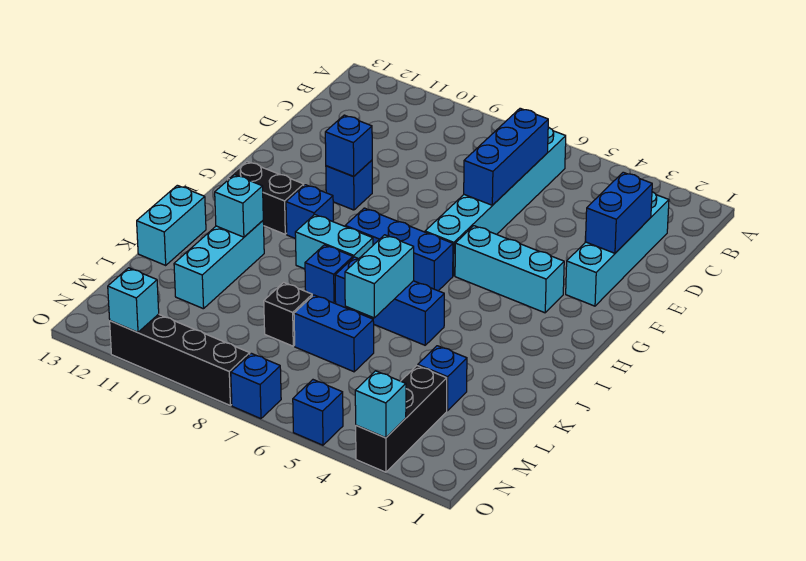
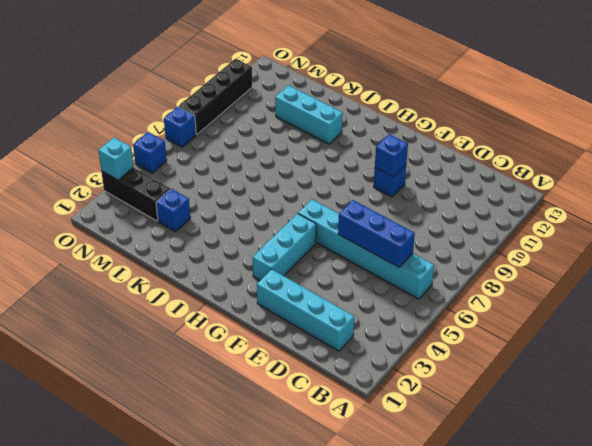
none -> blue brick H6:H8 level 1
none -> blue brick H10 level 1
none -> black brick H11:H12 level 1

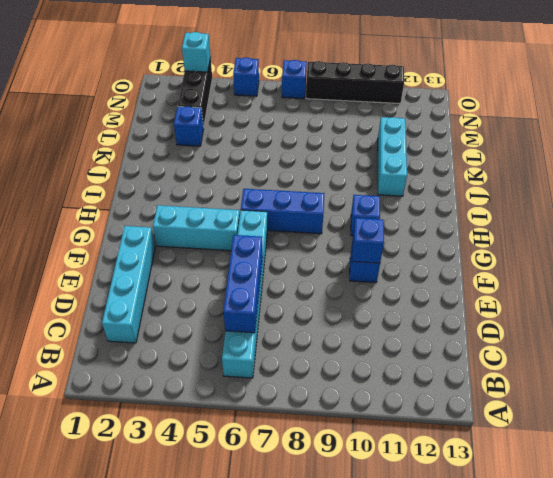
none -> black brick H11:H12 level 1
none -> cyan brick I8:I9 level 1
none -> blue brick J5:J7 level 1

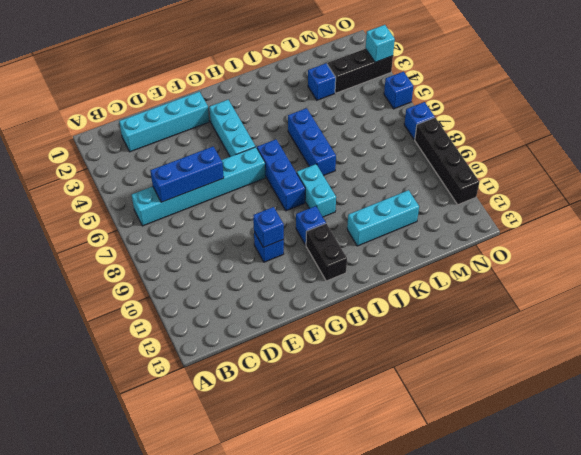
none -> blue brick J8 level 1
none -> cyan brick J13:K13 level 1
none -> blue brick L6:L7 level 1

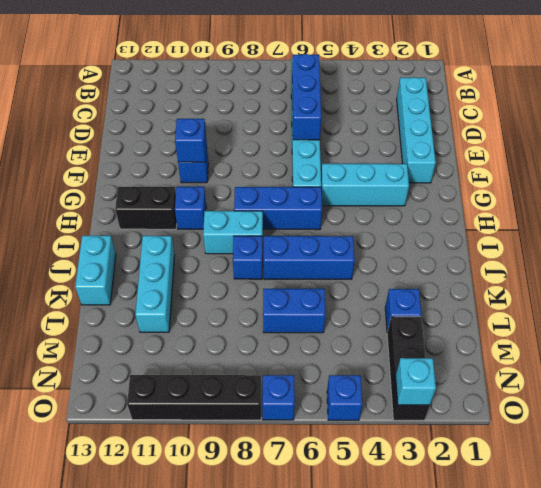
none -> black brick L8 level 1
none -> blue brick D2:E2 level 2
none -> cyan brick J6:K6 level 2

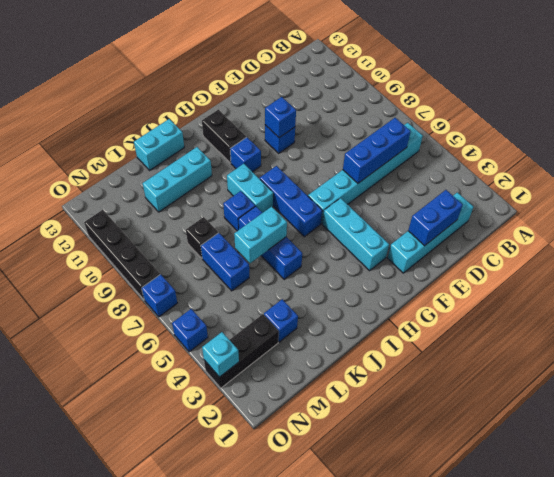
none -> cyan brick J11 level 2
none -> cyan brick O11 level 2

